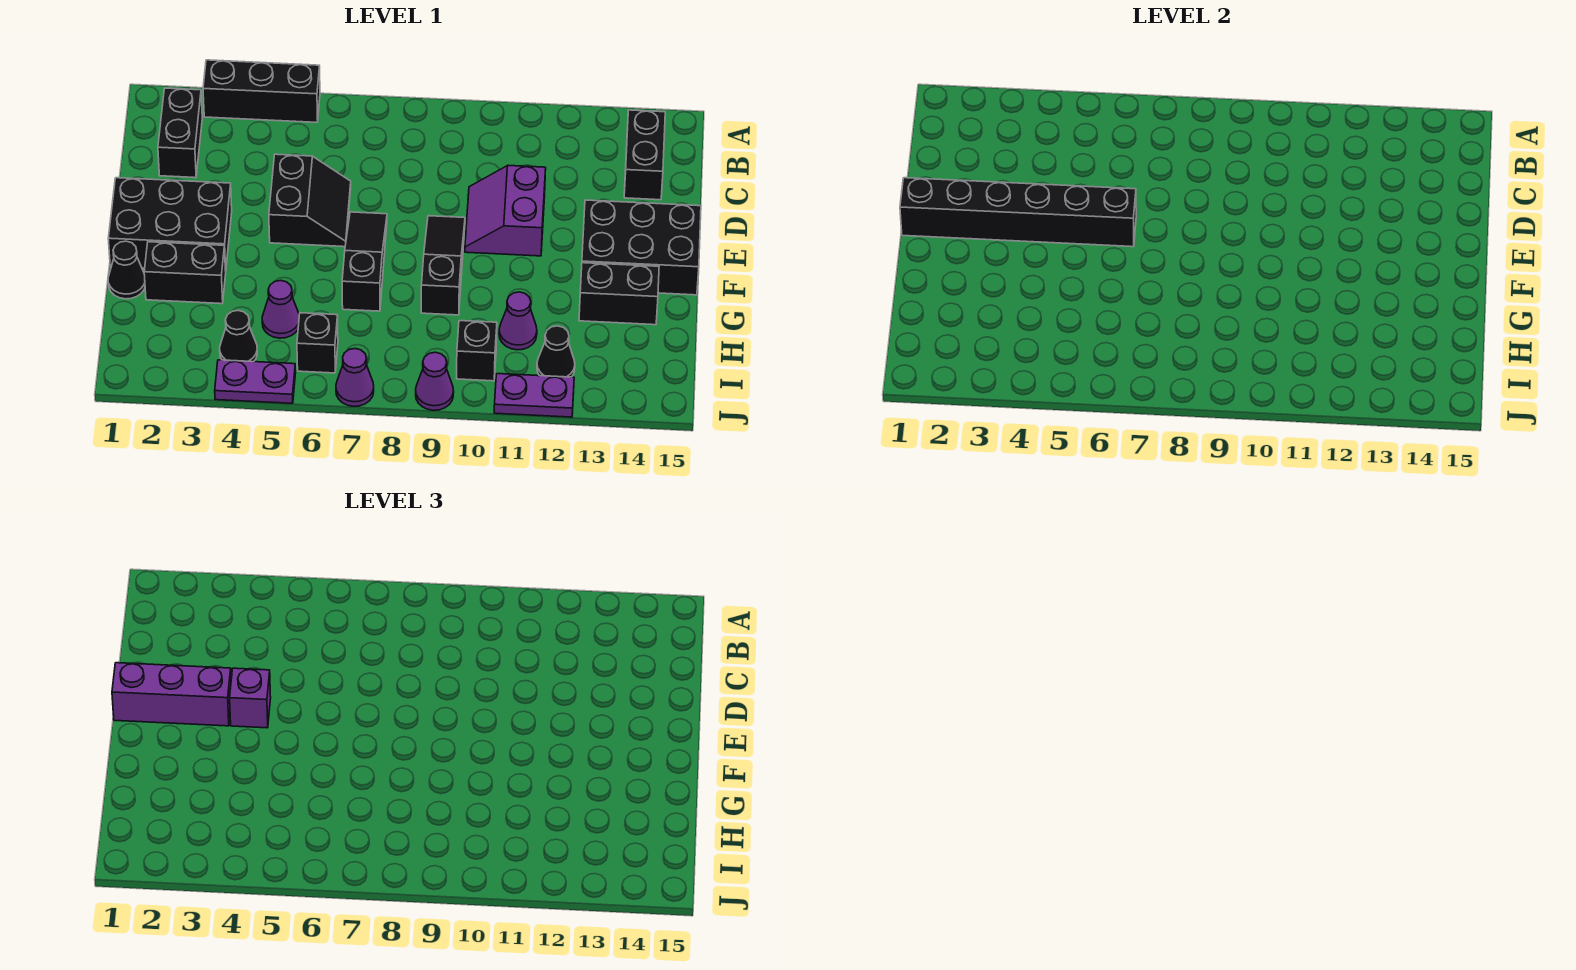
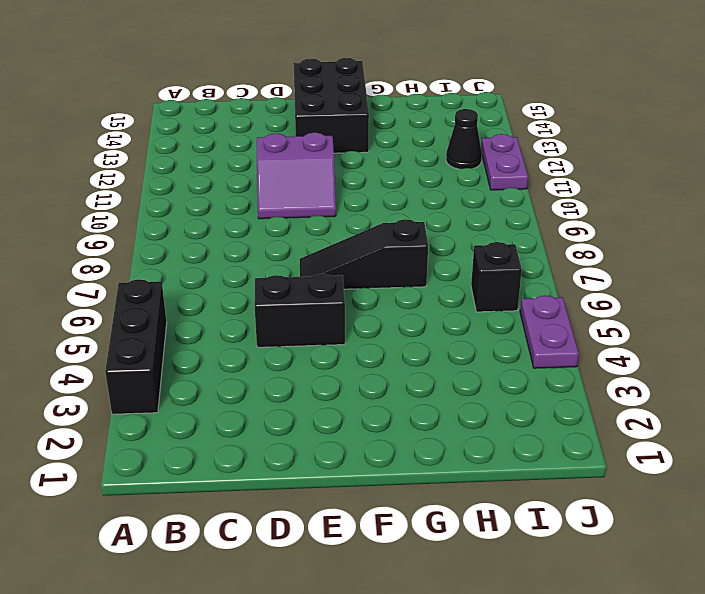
none -> black brick B2:C2 level 1
none -> black brick B14:C14 level 1
none -> black brick E1:F3 level 1

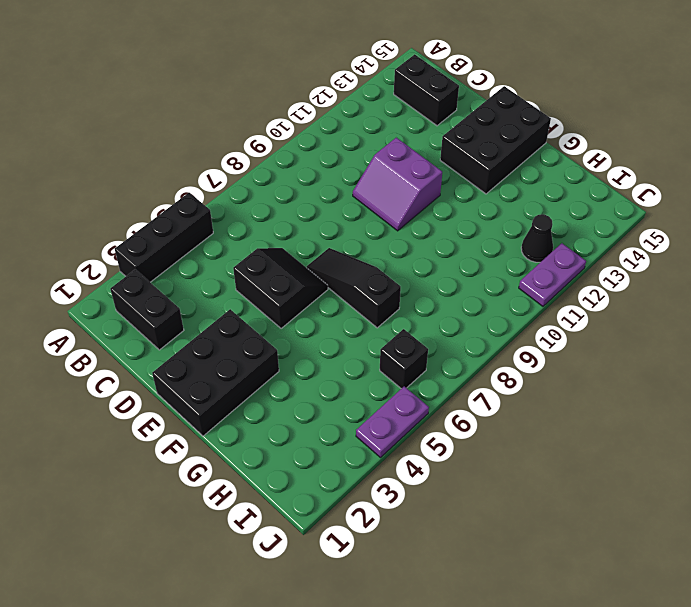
none -> black slope E9:G9 level 1 top G
none -> black cone G1 level 1
none -> black brick G2:G3 level 1

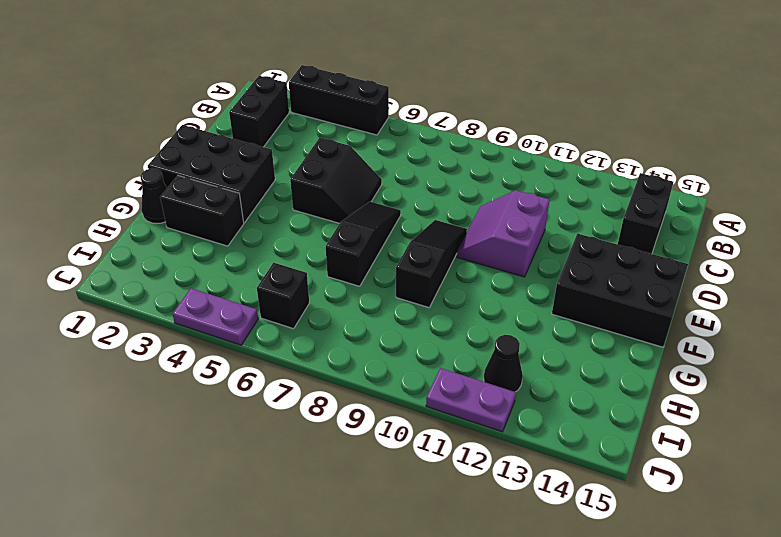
none -> black brick G13:G14 level 1
none -> purple cone H5 level 1
none -> purple cone H11 level 1

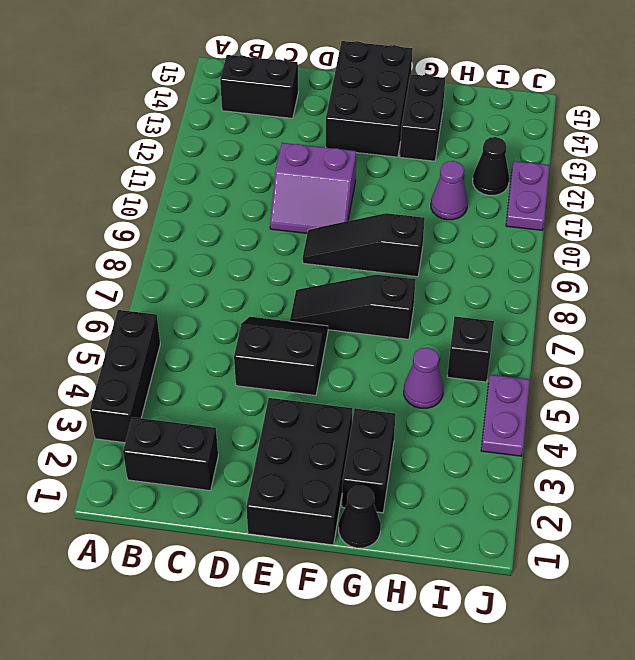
none -> black cone I4 level 1
none -> black brick I10 level 1
none -> purple cone J7 level 1

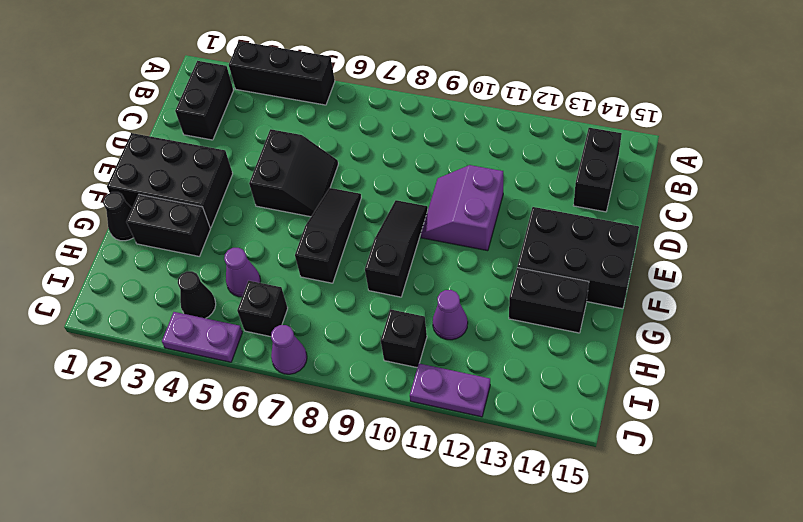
none -> black cone I12 level 1
none -> purple cone J9 level 1
none -> black brick E1:E6 level 2

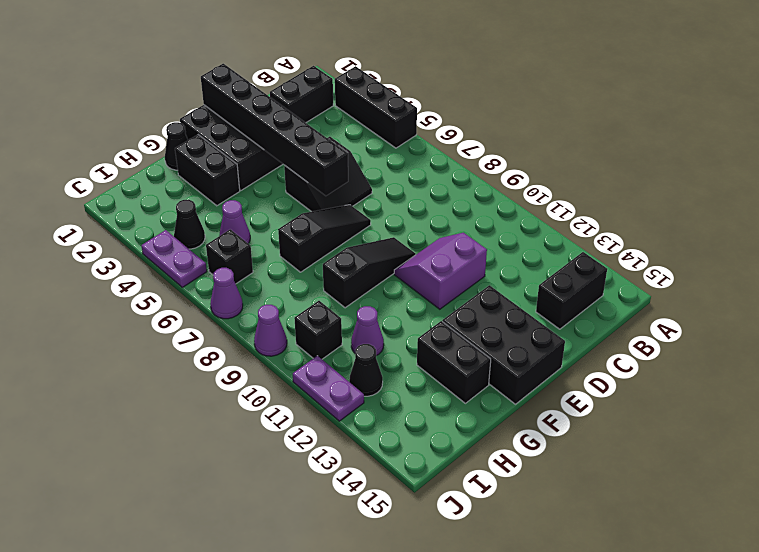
none -> purple brick E1:E3 level 3
none -> purple brick E4 level 3

